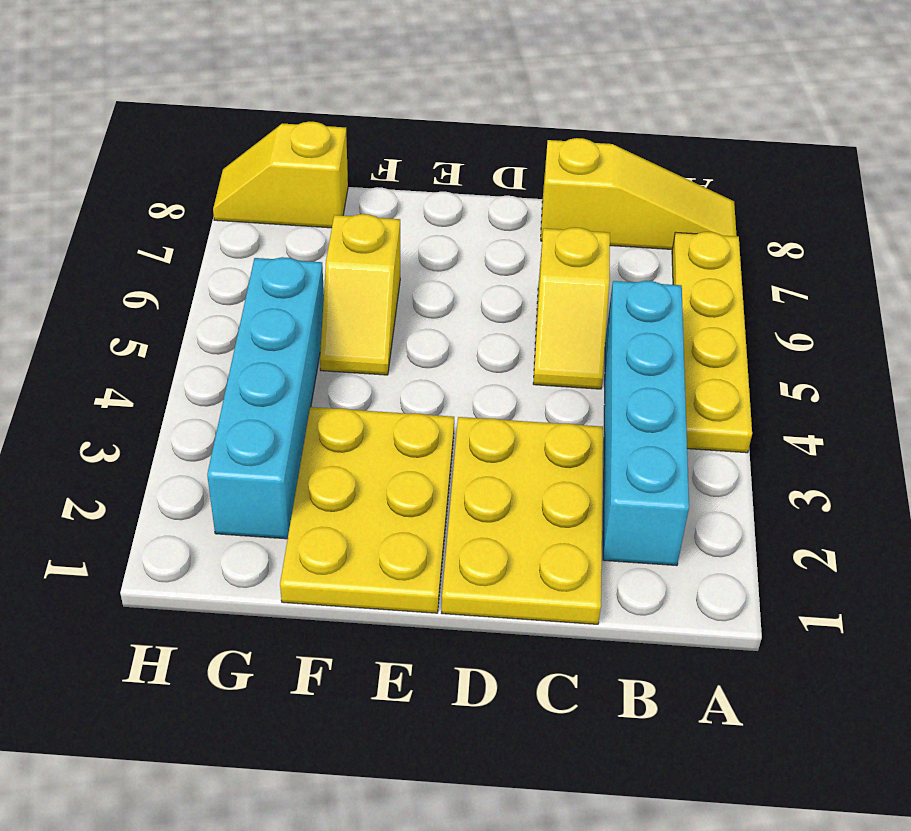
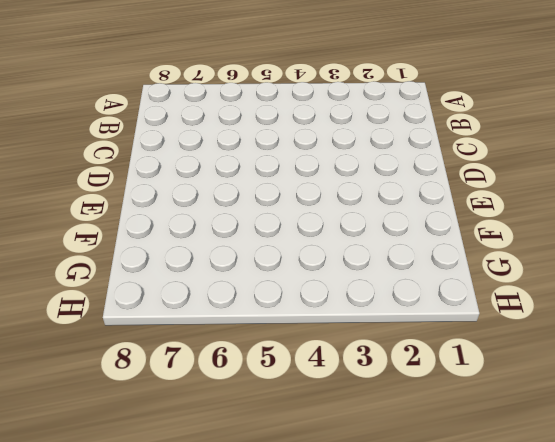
none -> yellow plate A4:A7 level 1
none -> yellow slope A8:C8 level 1 top C

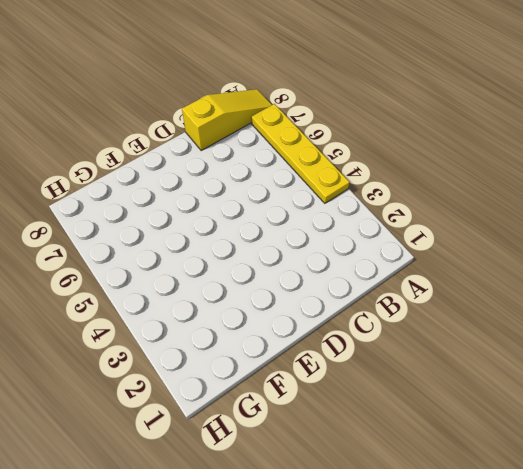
none -> cyan brick B2:B5 level 1
none -> yellow plate C1:D3 level 1

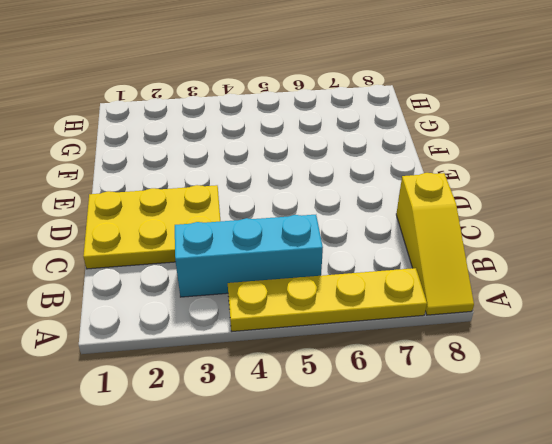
cyan brick B3:B5 level 1 -> cyan brick B2:B5 level 1
none -> yellow slope C5:C6 level 1 top 6
none -> yellow plate E1:F3 level 1

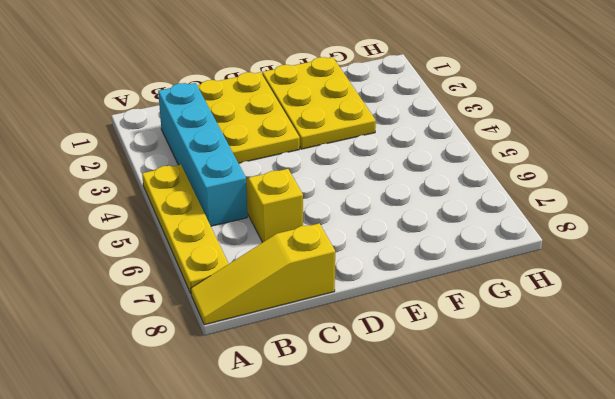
none -> yellow slope F5:F6 level 1 top 6
none -> cyan brick G2:G5 level 1

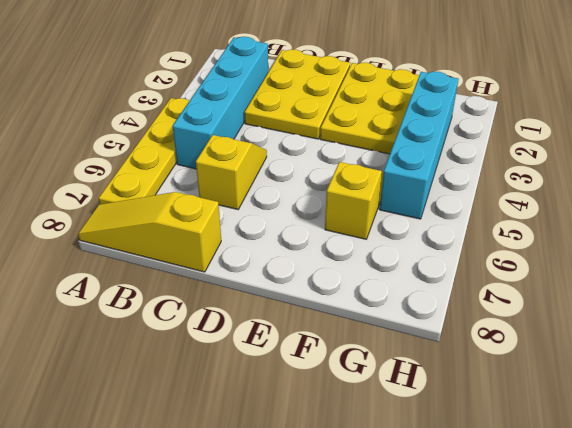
none -> yellow slope G8:H8 level 1 top G

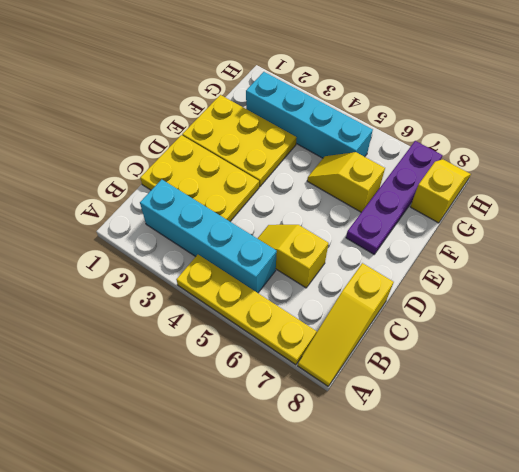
purple plate E7:H7 level 1 -> none

